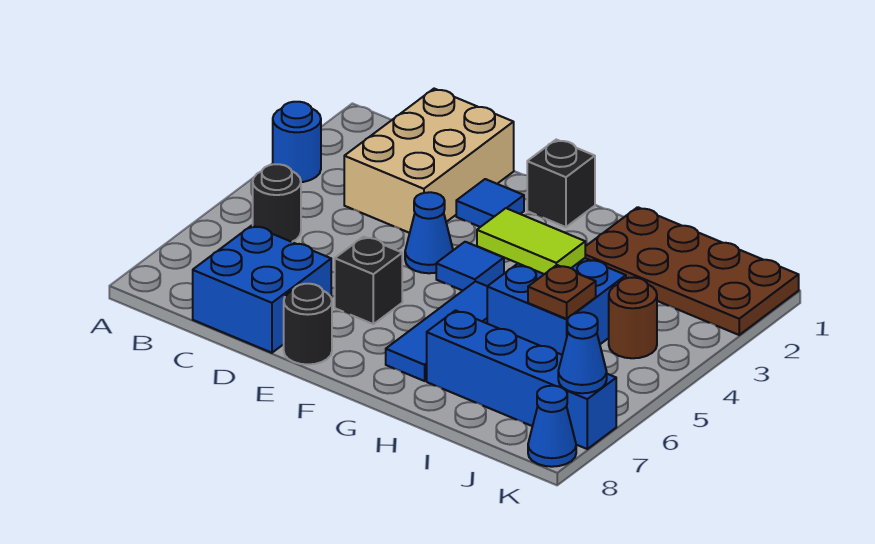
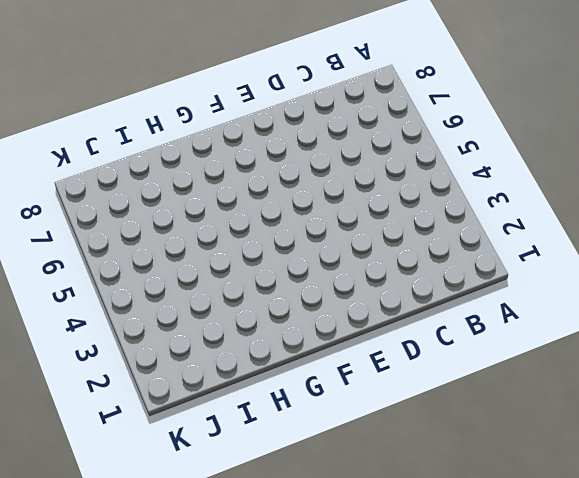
none -> blue round brick A3 level 1
none -> black round brick B5 level 1
none -> tan brick C1:D3 level 1

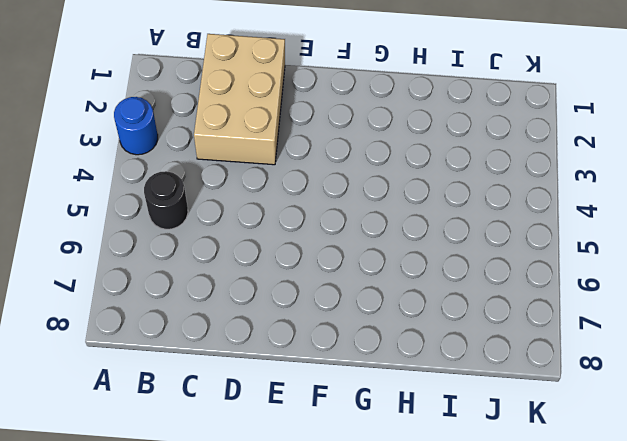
none -> blue brick C7:D8 level 1
none -> blue tile E2 level 1
none -> blue cone E4 level 1

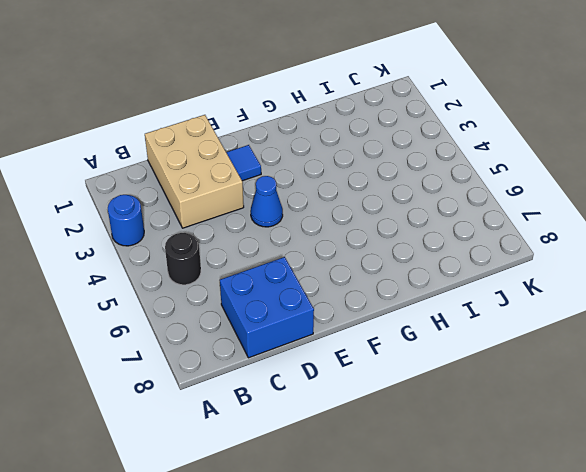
none -> black brick E6 level 1
none -> black round brick E8 level 1
none -> black brick F1 level 1

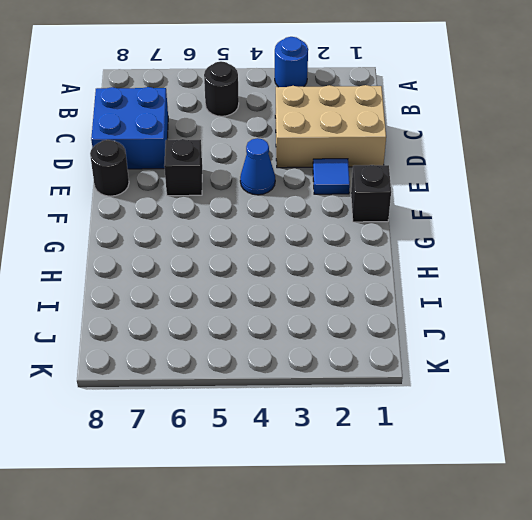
none -> blue tile F4 level 1
none -> blue tile G5:G7 level 1
none -> brown plate H1:K2 level 1

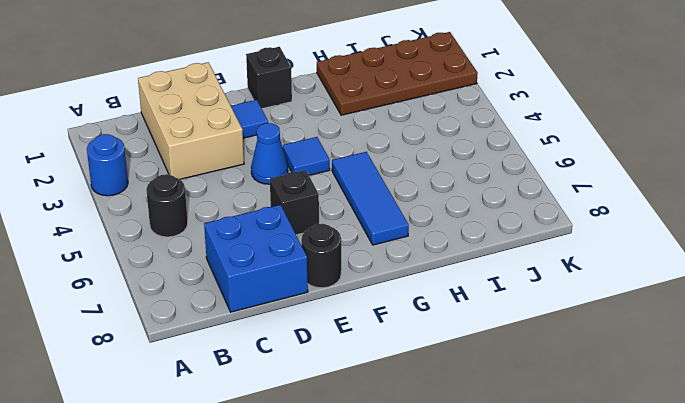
none -> blue brick H4:I5 level 1
none -> blue brick H7:K7 level 1
none -> brown round brick J4 level 1

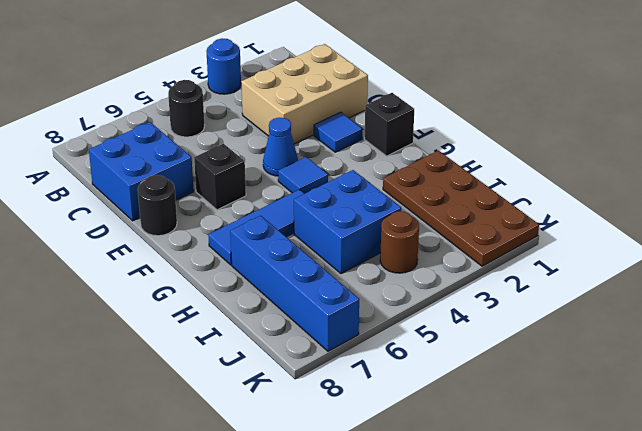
none -> blue cone K8 level 1
none -> lime tile G4:H4 level 2
none -> brown plate I5 level 2

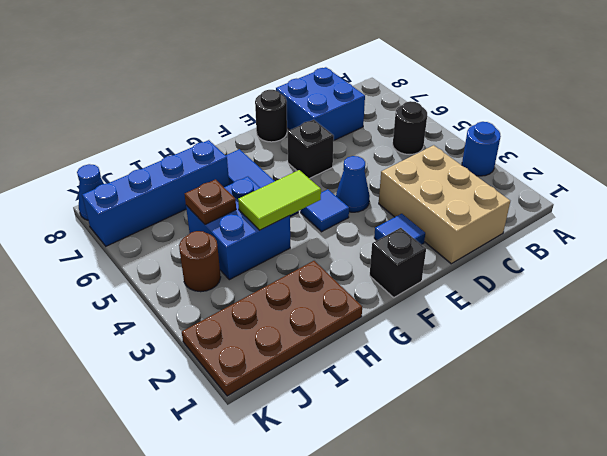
none -> blue cone K7 level 2

